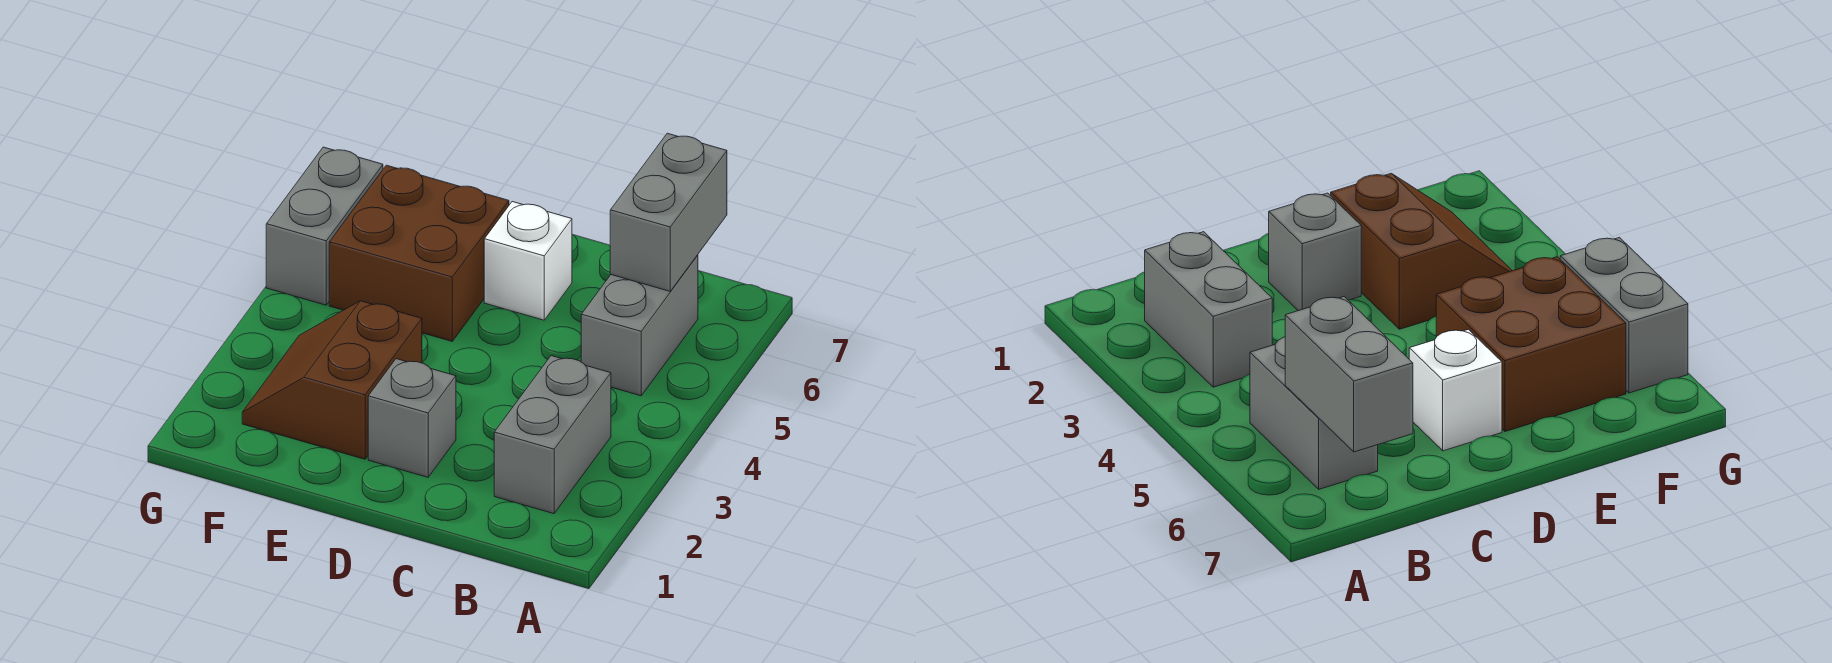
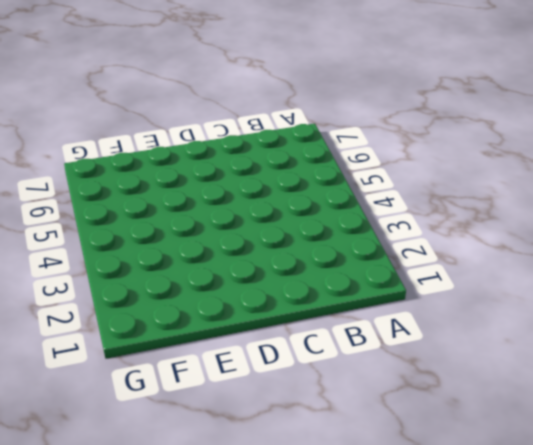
none -> grey brick B2:B3 level 1
none -> grey brick B5:B6 level 1

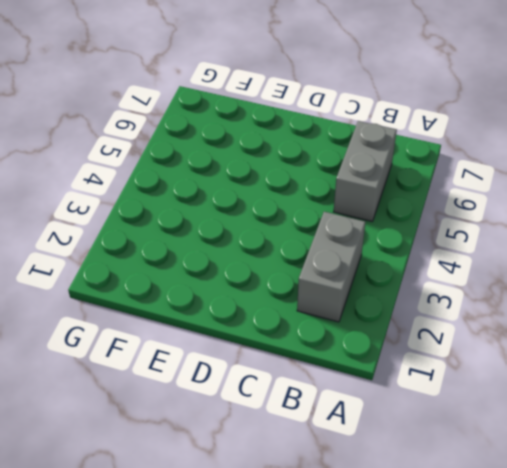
none -> grey brick D2 level 1
none -> white brick D6 level 1

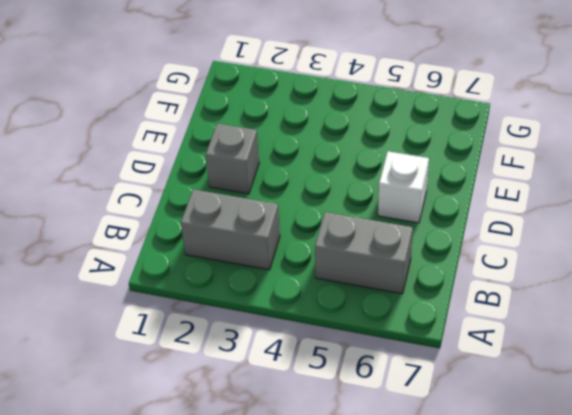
none -> brown slope E2:F3 level 1 top E
none -> brown brick E5:F6 level 1

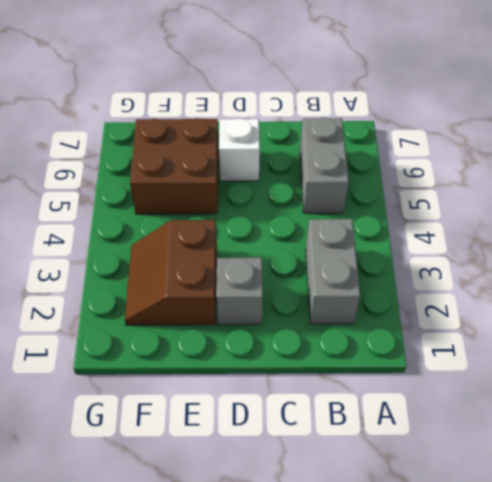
none -> grey brick G5:G6 level 1
none -> grey brick B6:B7 level 2

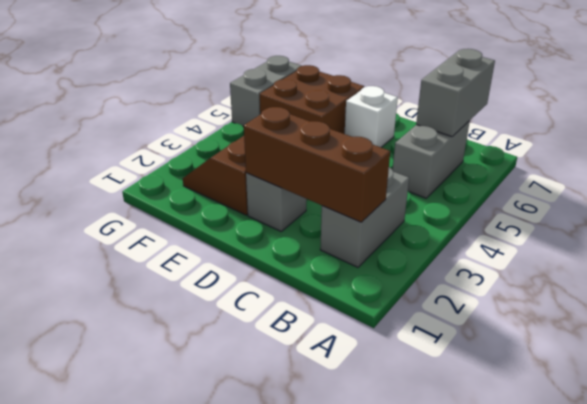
brown brick B2:D2 level 2 -> none

